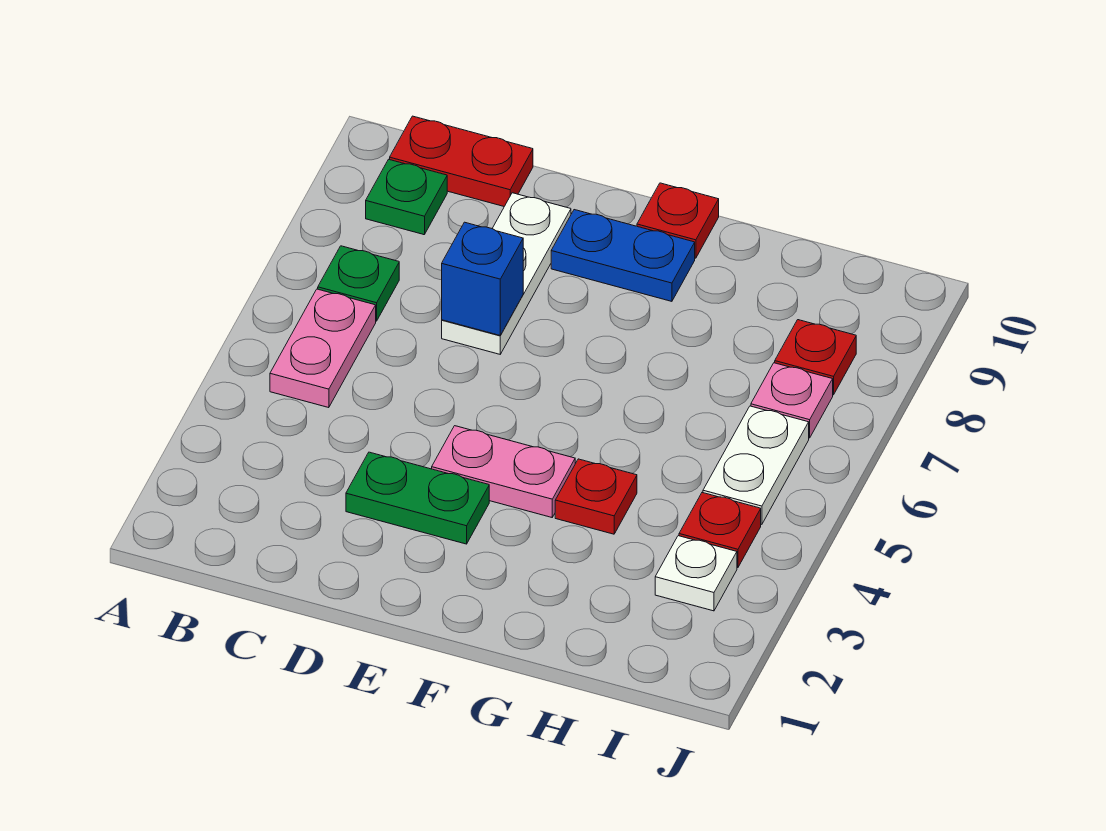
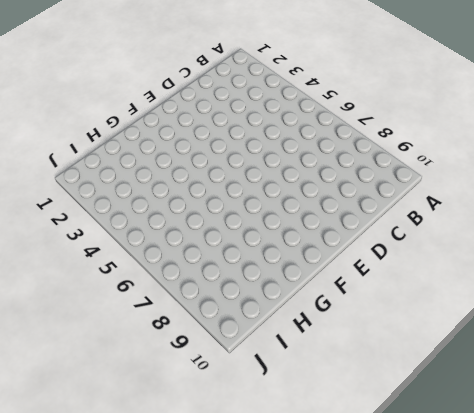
none -> pink plate B5:B6 level 1
none -> green plate B7 level 1
none -> green plate B9 level 1

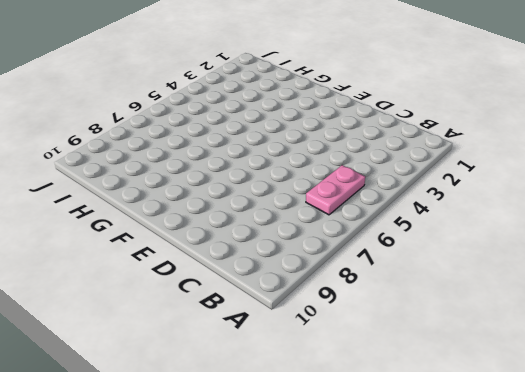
none -> green plate B7 level 1
none -> green plate B9 level 1
none -> red plate B10:C10 level 1

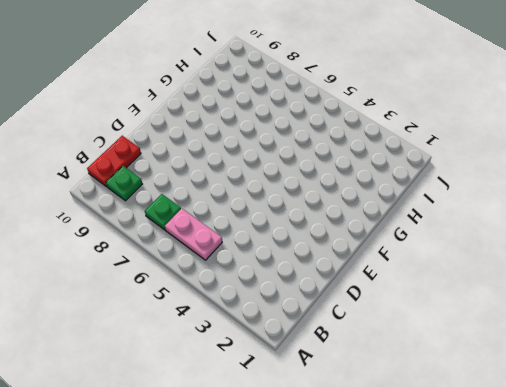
none -> green plate D3:E3 level 1
none -> white plate D7:D9 level 1
none -> pink plate E4:F4 level 1

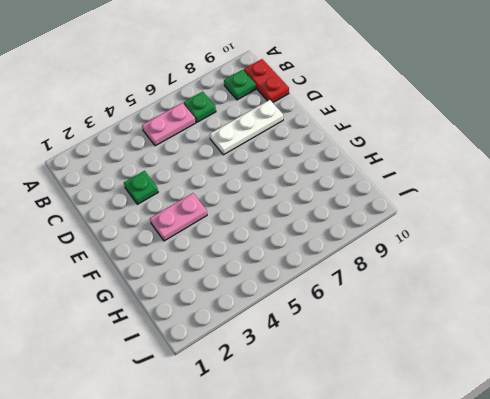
green plate D3 level 1 -> green plate D3:E3 level 1
pink plate F3:F4 level 1 -> pink plate E4:F4 level 1
none -> blue plate E9:F9 level 1
none -> red plate F10 level 1
none -> red plate G4 level 1

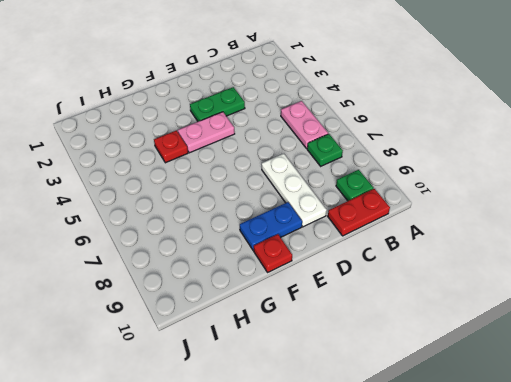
none -> white plate I3 level 1
none -> red plate I4 level 1
none -> white plate I5:I6 level 1

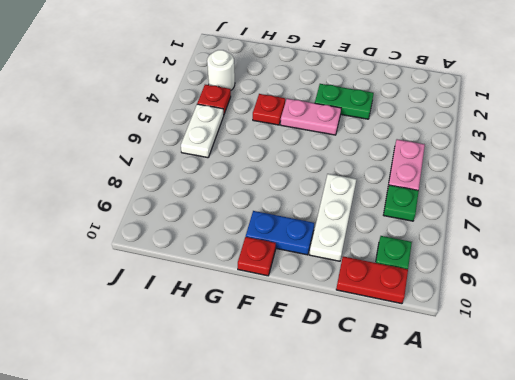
white round brick I3 level 1 -> white plate I3 level 1
none -> pink plate I7 level 1
none -> red plate I8 level 1
none -> blue brick D7 level 2

